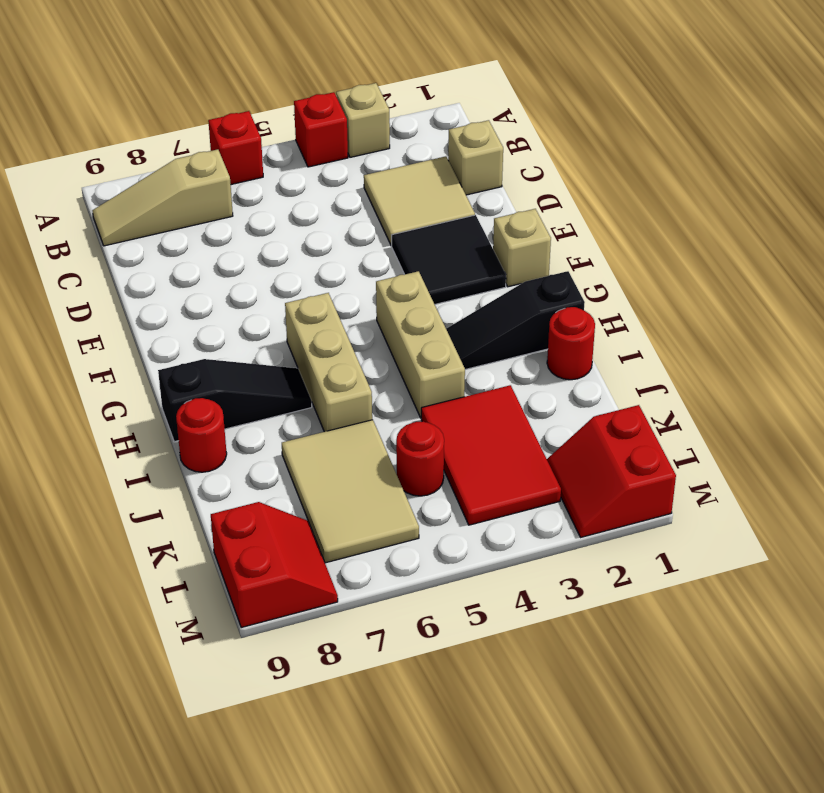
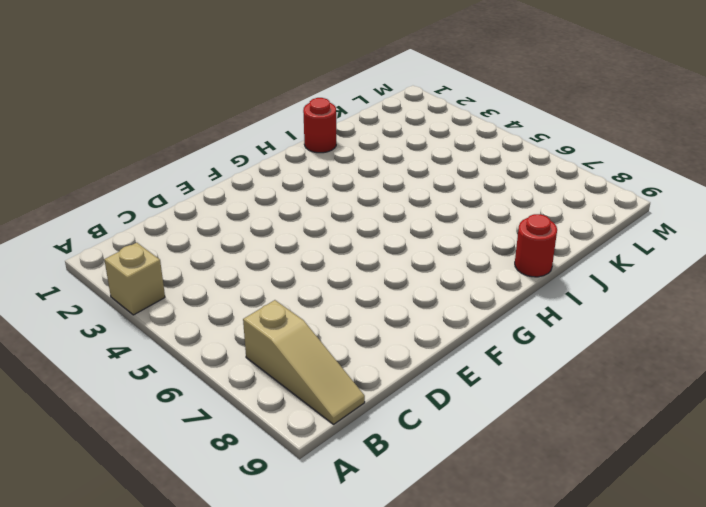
none -> red brick A4 level 1
none -> red brick A6 level 1
none -> tan brick C1 level 1

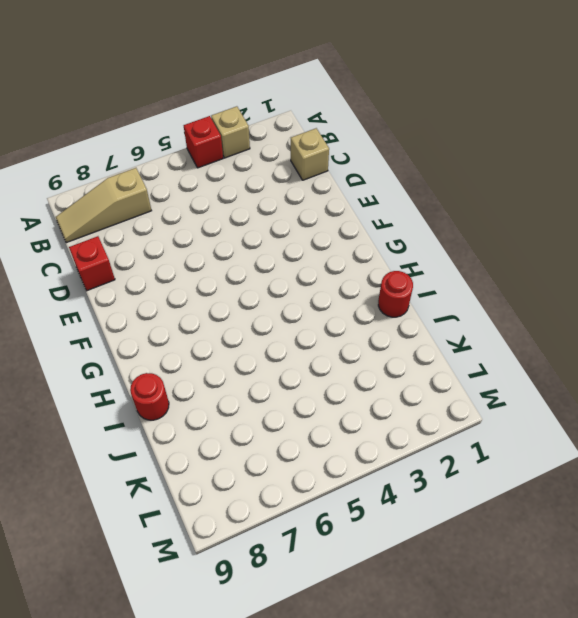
red brick D9 level 1 -> red brick A6 level 1
none -> tan tile C2:D3 level 1
none -> black tile E2:F3 level 1
none -> tan brick F1 level 1

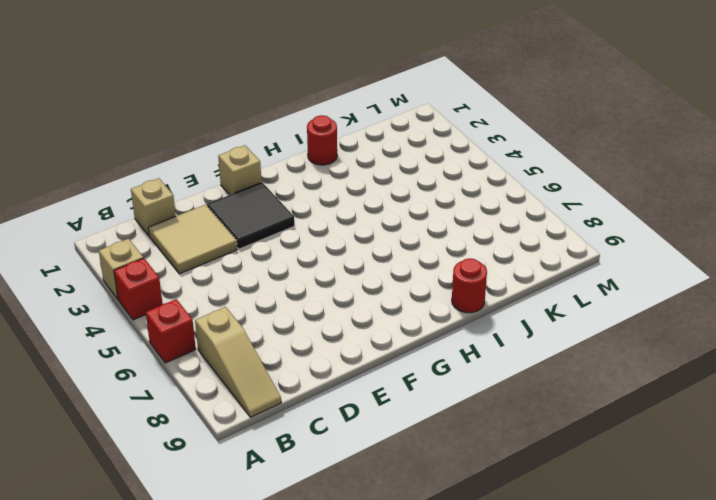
none -> tan brick G4:I4 level 1
none -> tan brick G6:I6 level 1
none -> black slope H1:H3 level 1 top 1

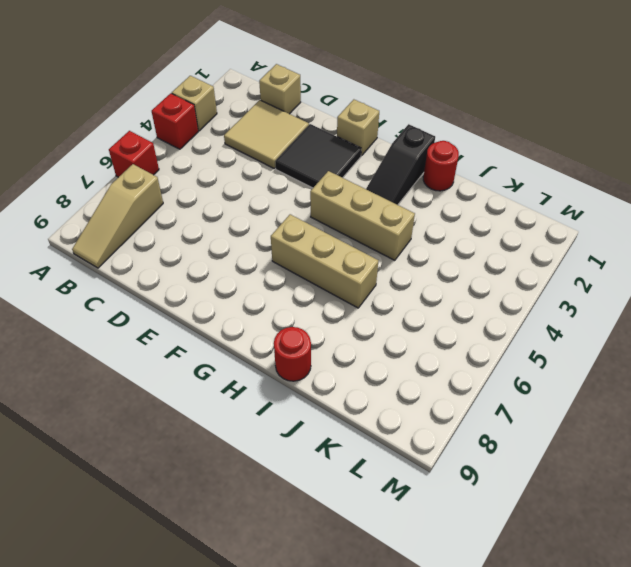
none -> black slope H7:H9 level 1 top 9
none -> red tile J3:L4 level 1
none -> tan tile J6:L7 level 1

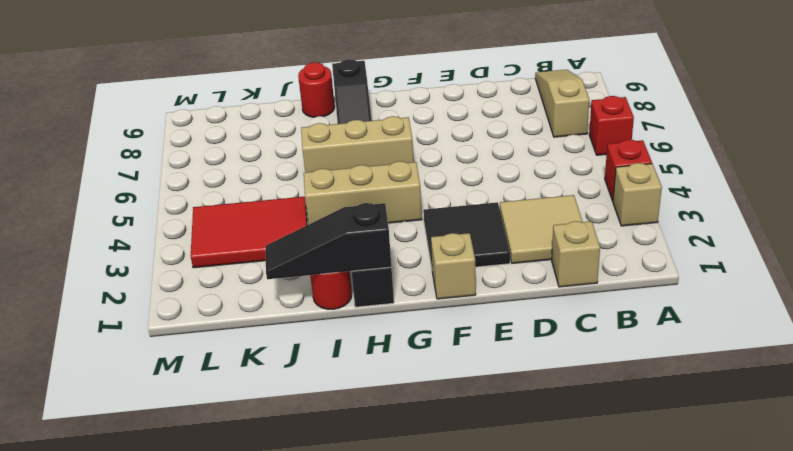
black slope H1:J1 level 2 top H -> none
none -> tan tile J6:L7 level 1
none -> red round brick K5 level 1
none -> red slope L1:M2 level 1 top 1

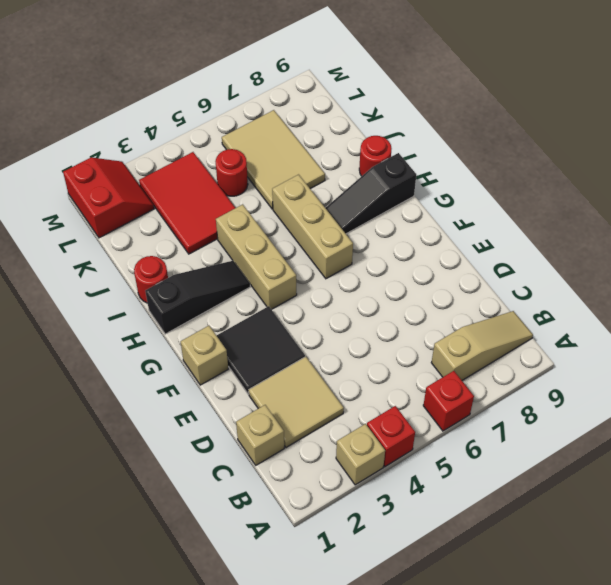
none -> red slope L8:M9 level 1 top 9

